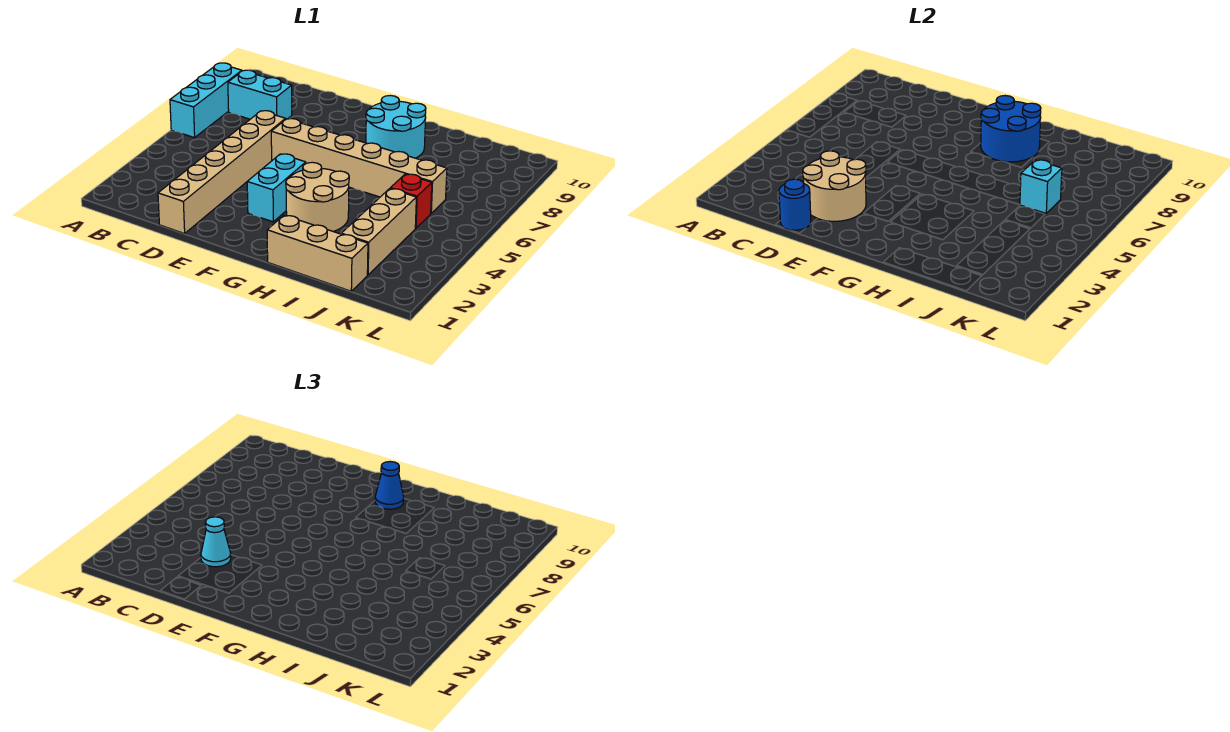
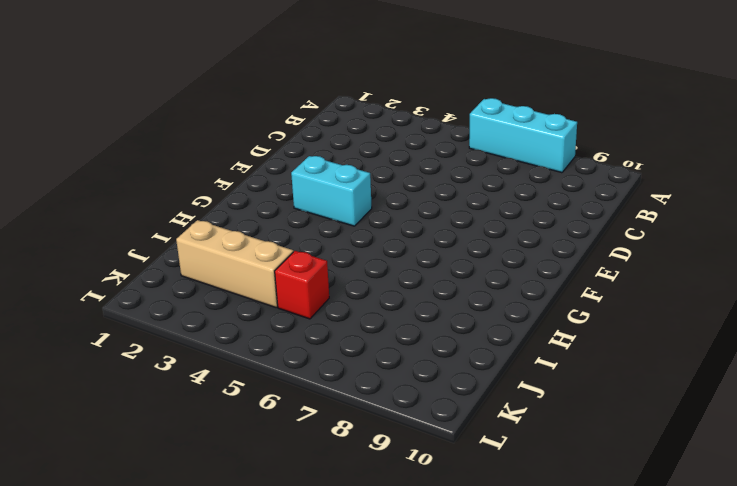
none -> cyan brick B8:C8 level 1
none -> tan brick D1:D6 level 1
none -> tan brick E6:J6 level 1

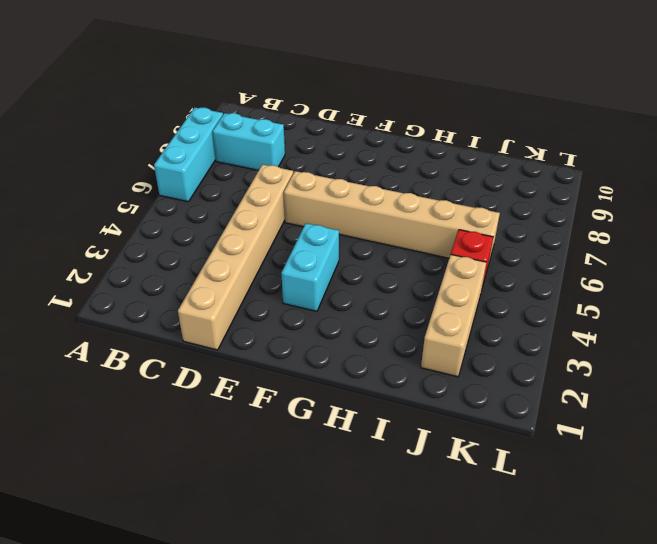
none -> tan round brick G3:H4 level 1
none -> cyan round brick G8:H9 level 1
none -> tan brick H1:J1 level 1

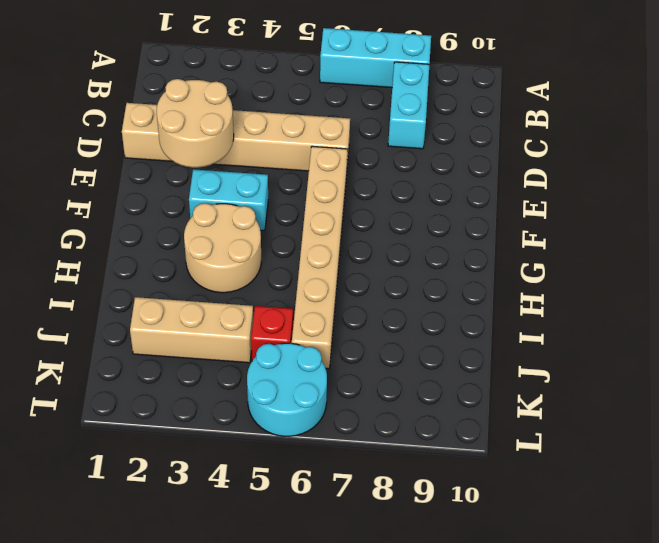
cyan round brick K5:L6 level 1 -> cyan round brick G8:H9 level 1
none -> tan brick H1:J1 level 1
none -> blue round brick D1 level 2
none -> blue round brick G8:H9 level 2

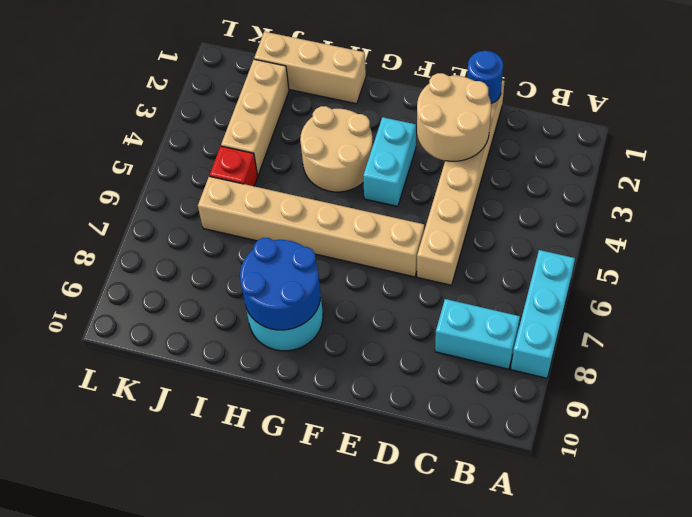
none -> cyan brick J6 level 2
none -> cyan cone D3 level 3
none -> blue cone G9 level 3

